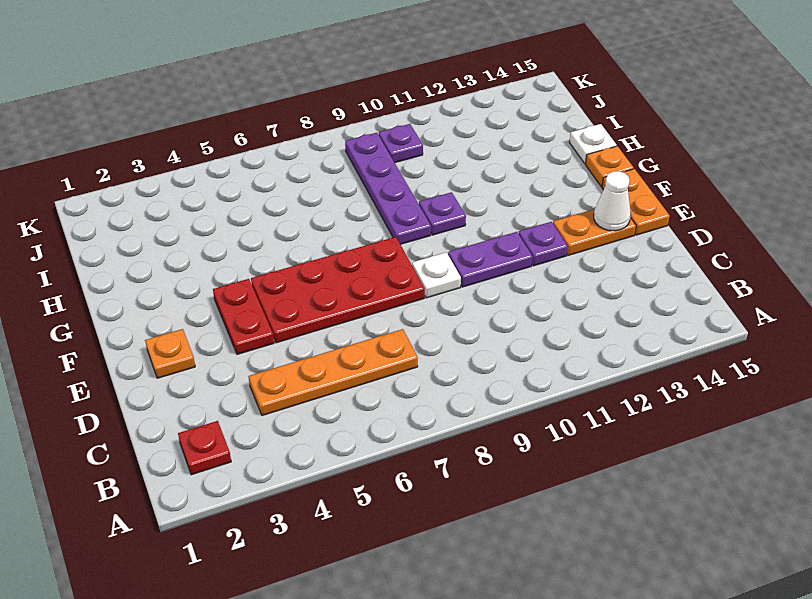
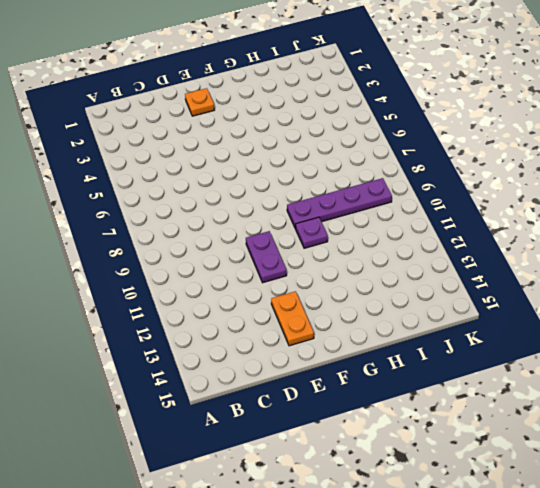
none -> red plate B2 level 1
none -> orange plate C4:C7 level 1
none -> red plate E4:F4 level 1

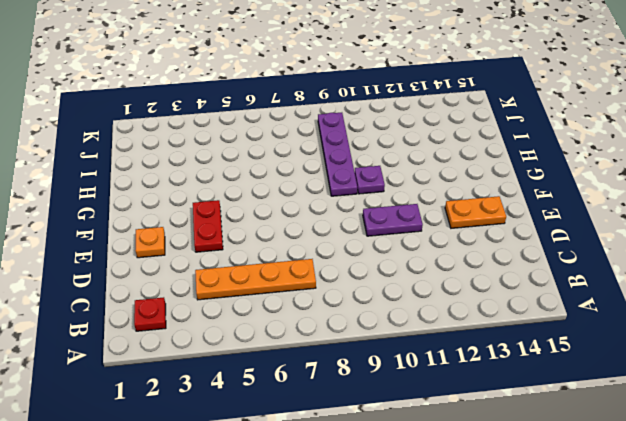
none -> red plate E5:F8 level 1
none -> white plate E9 level 1
none -> purple plate E12 level 1

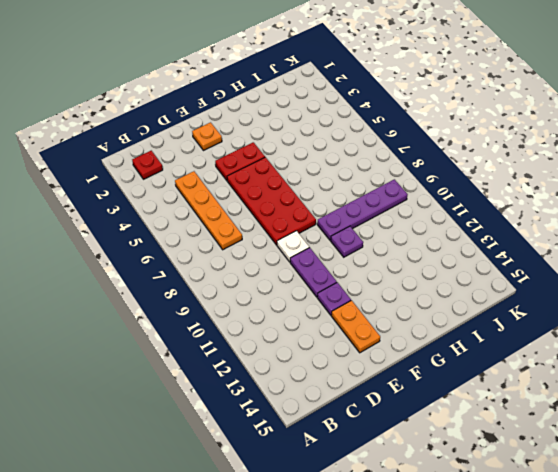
none -> orange plate E15:F15 level 1
none -> orange plate G15 level 1
none -> white plate H15 level 1

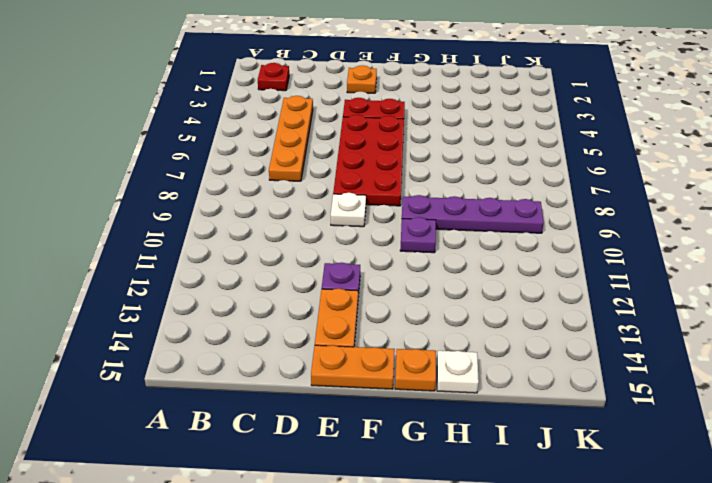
none -> purple plate E10:E11 level 1
none -> purple plate J10 level 1
none -> white cone E14 level 2

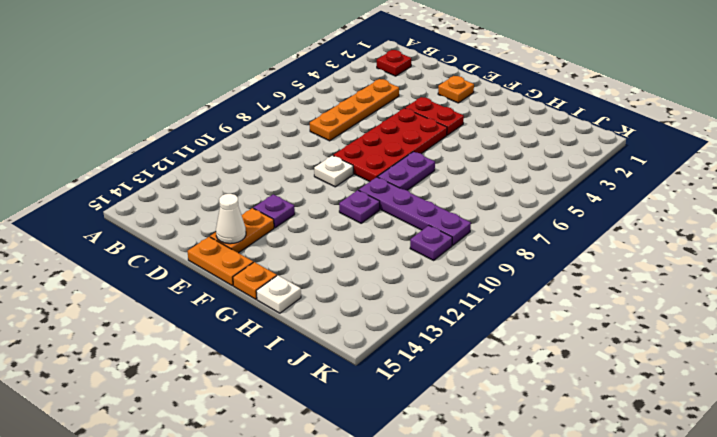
purple plate G7:G8 level 1 -> purple plate E10:E11 level 1

